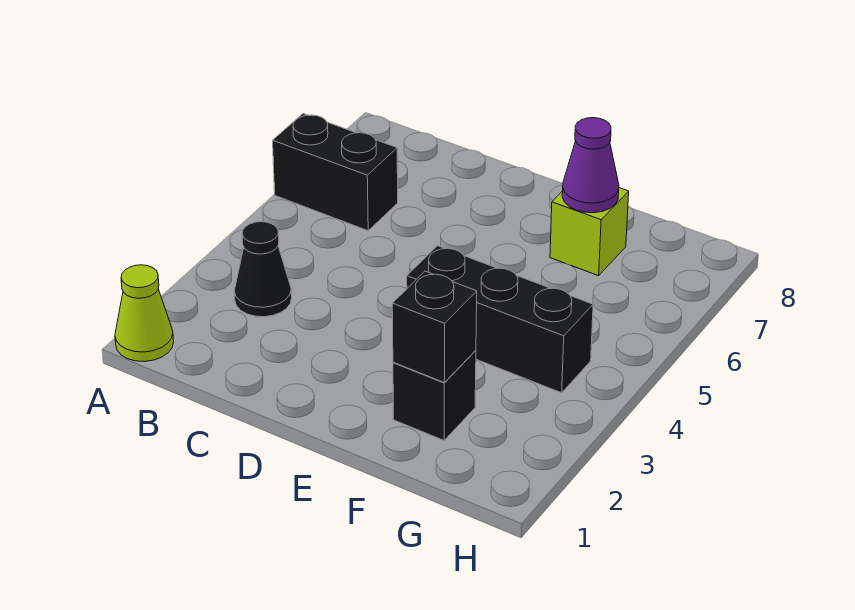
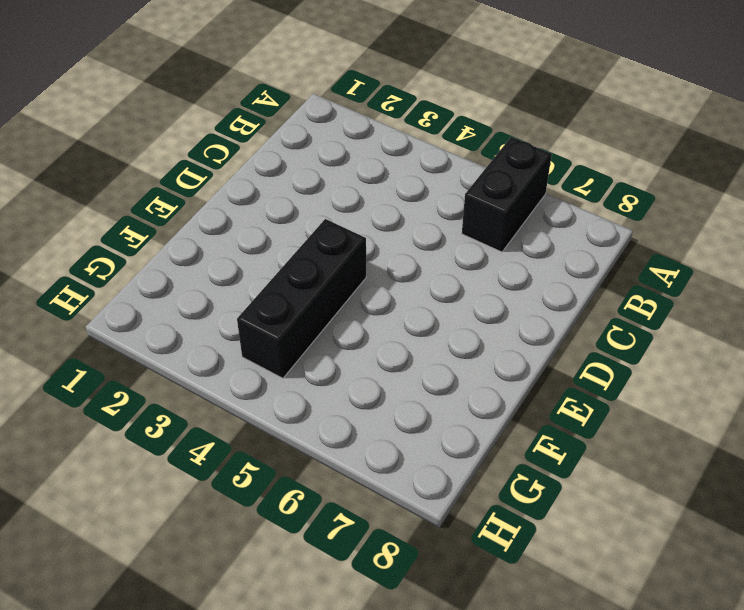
none -> lime cone A1 level 1
none -> black cone B3 level 1

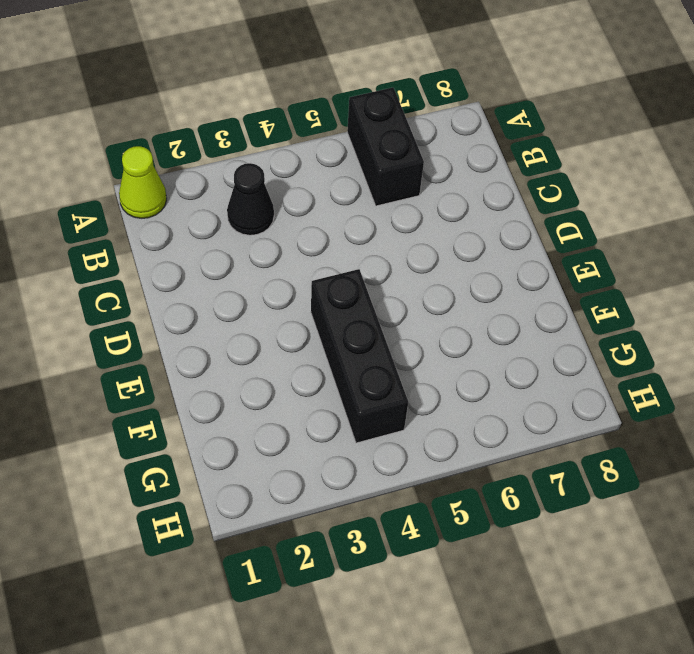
none -> black brick F2 level 1
none -> lime brick F7 level 1

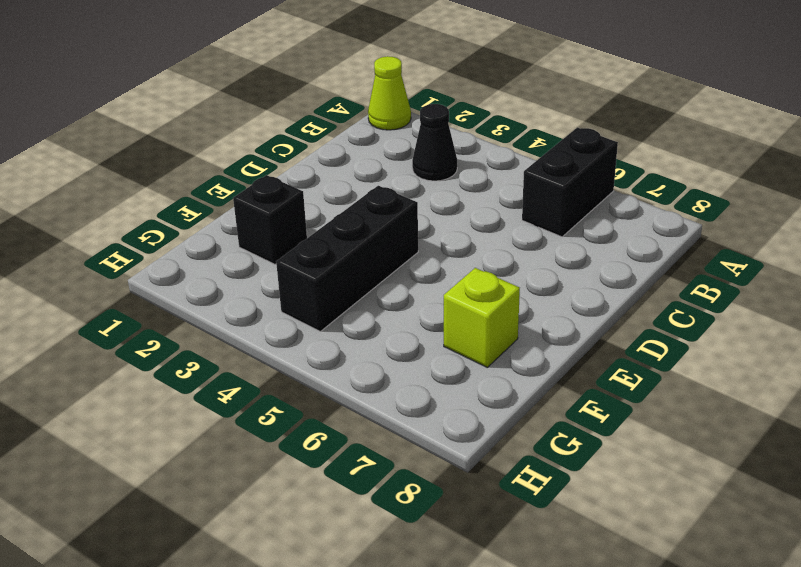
none -> black brick F2 level 2
none -> purple cone F7 level 2

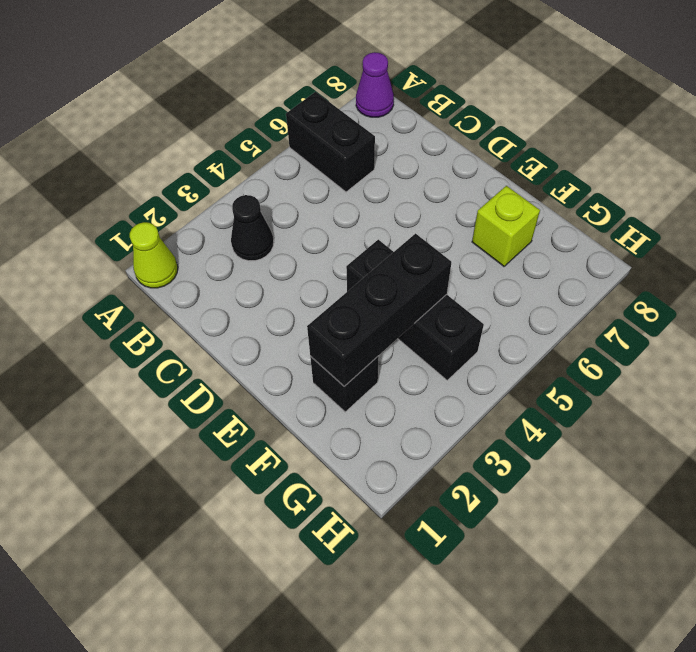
purple cone A8 level 1 -> purple cone F7 level 2
black brick F2:F4 level 2 -> black brick F2 level 2

